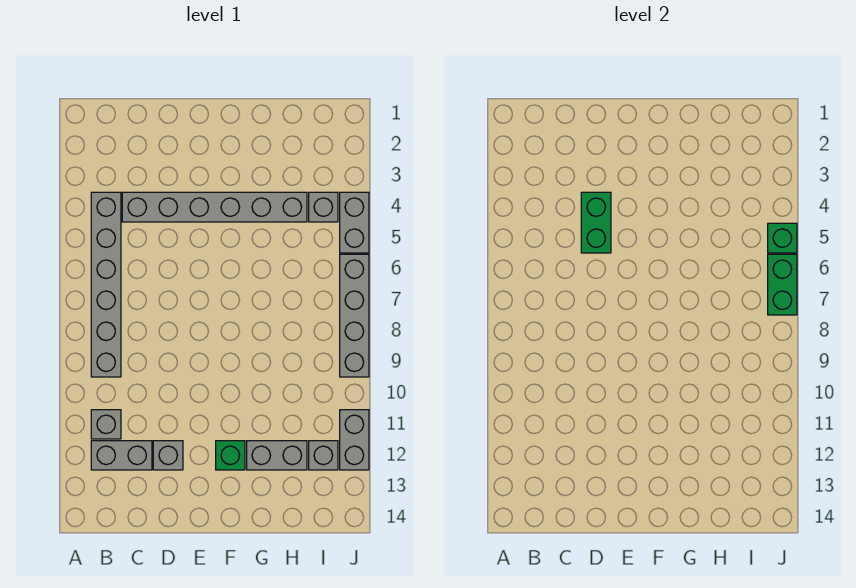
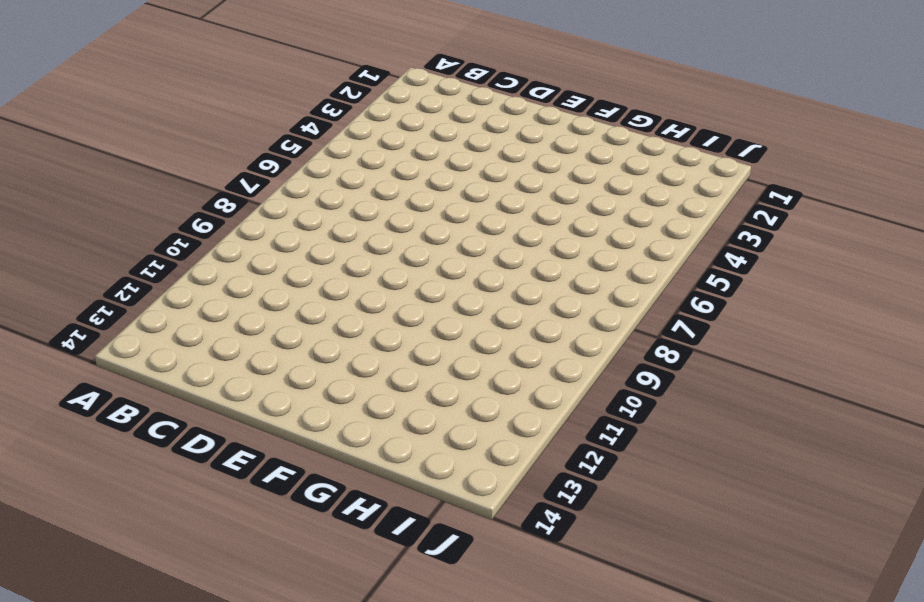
none -> grey brick B4:B9 level 1
none -> grey brick B11 level 1
none -> grey brick B12:C12 level 1

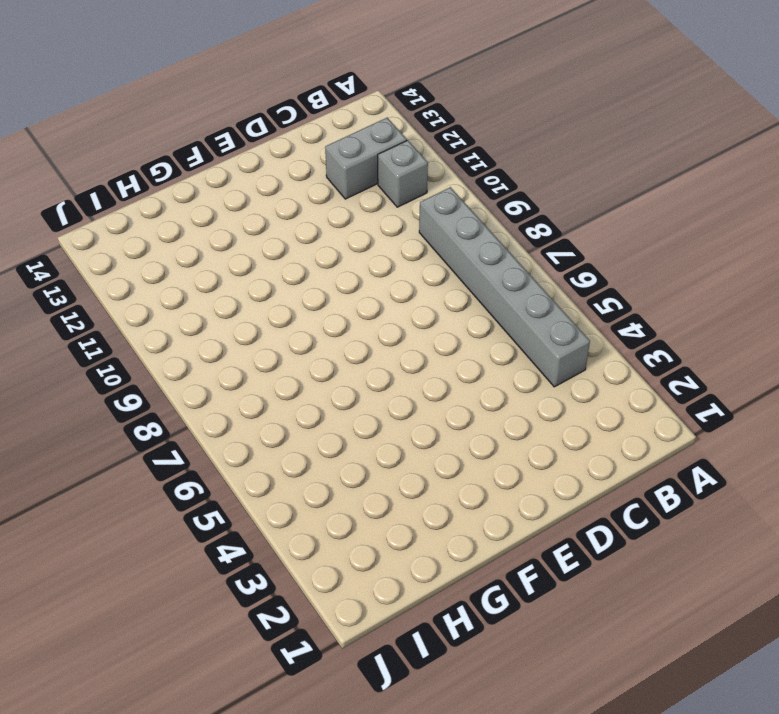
none -> grey brick C4:H4 level 1
none -> grey brick D12 level 1
none -> green brick F12 level 1

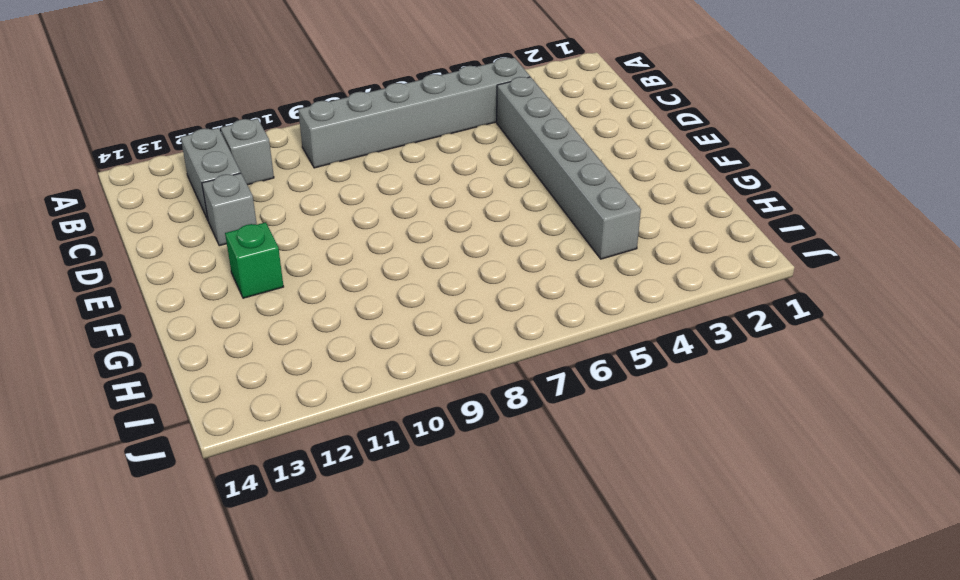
none -> grey brick G12:H12 level 1
none -> grey brick I4 level 1
none -> grey brick I12 level 1

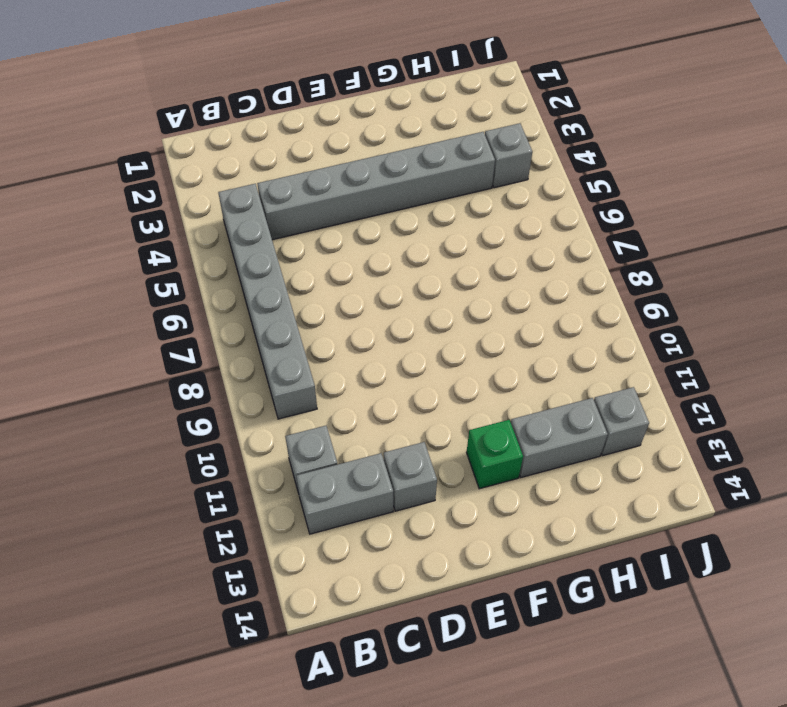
none -> grey brick J4:J5 level 1
none -> grey brick J6:J9 level 1
none -> grey brick J11:J12 level 1

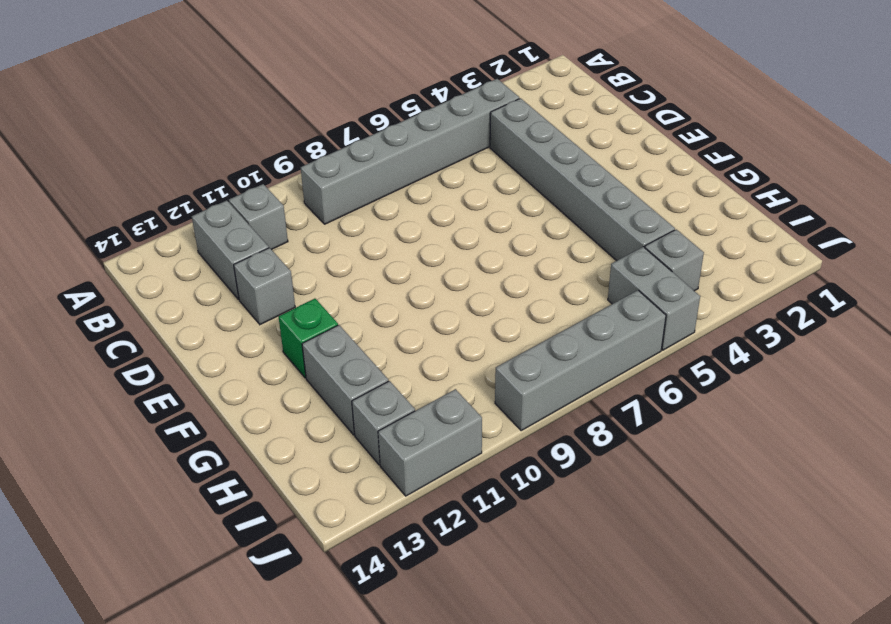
grey brick I5:J5 level 1 -> grey brick J4:J5 level 1
none -> green brick D4:D5 level 2
none -> green brick J5 level 2
none -> green brick J6:J7 level 2

